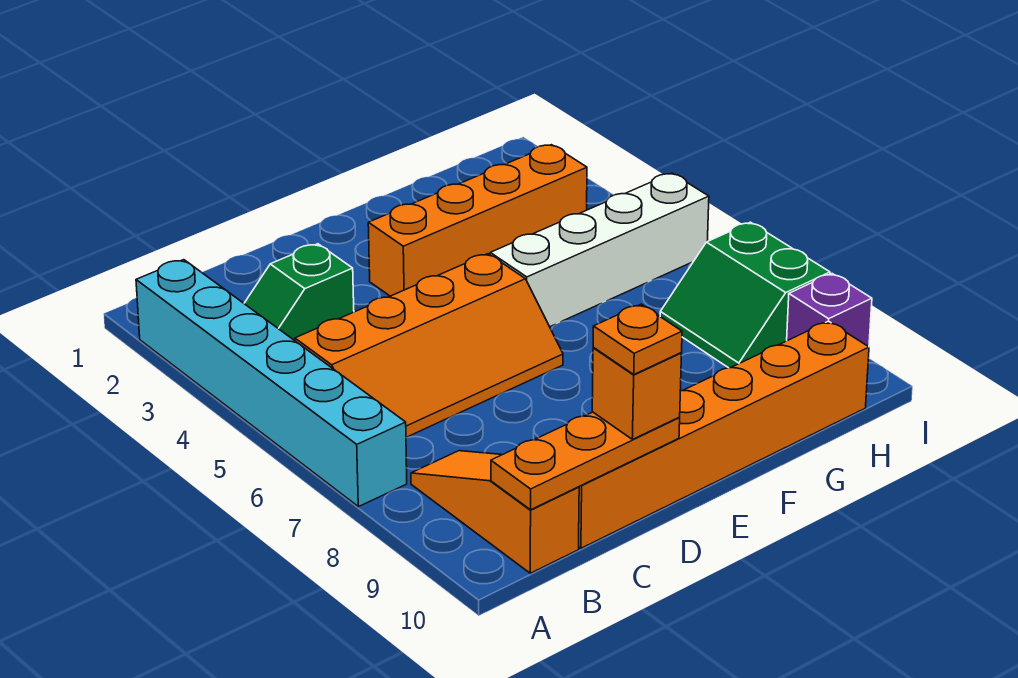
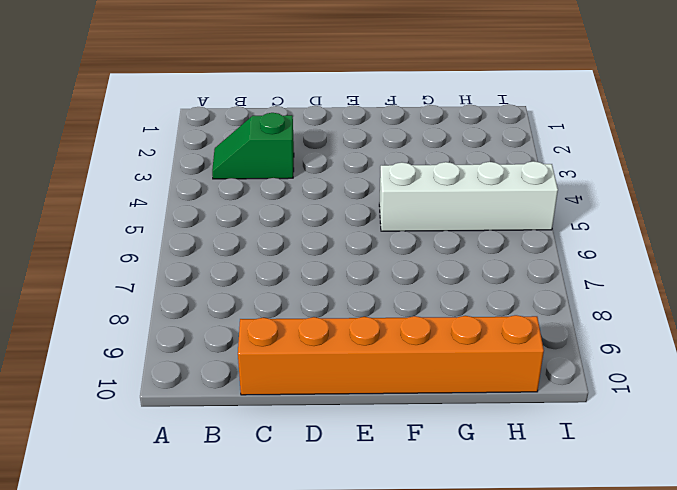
none -> cyan brick A2:A7 level 1
none -> orange slope B5:E6 level 1 top 5
none -> orange slope B8:B10 level 1 top 10

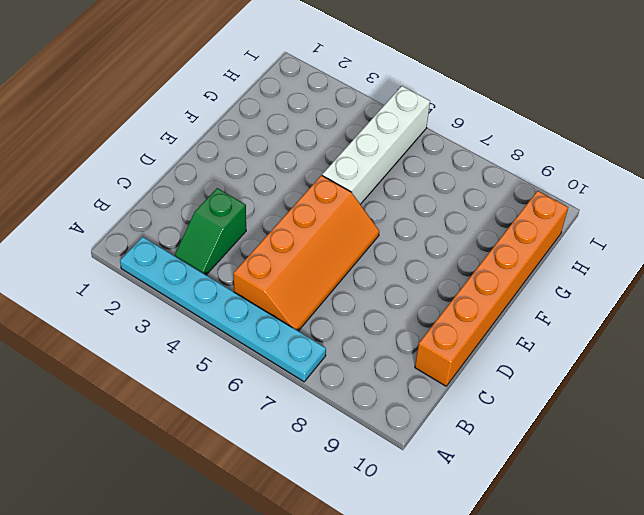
cyan plate A2:A7 level 1 -> cyan brick A2:A7 level 1
none -> orange slope B8:B10 level 1 top 10
none -> orange brick E3:H3 level 1
none -> green slope H7:I8 level 1 top I

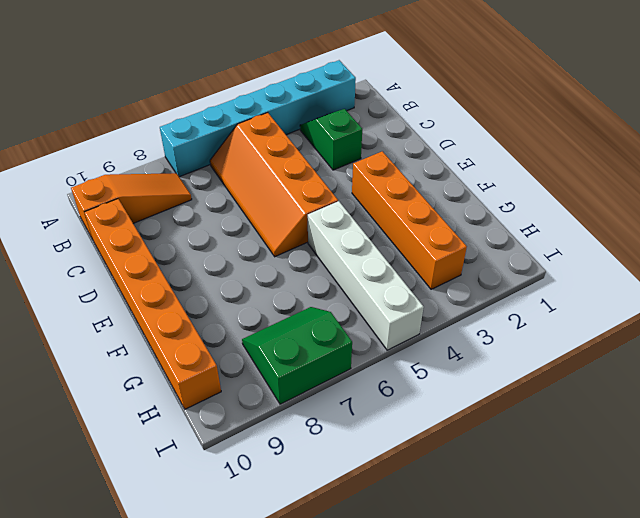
none -> purple brick I9 level 1
none -> orange plate B10:D10 level 2
none -> orange brick D10 level 3

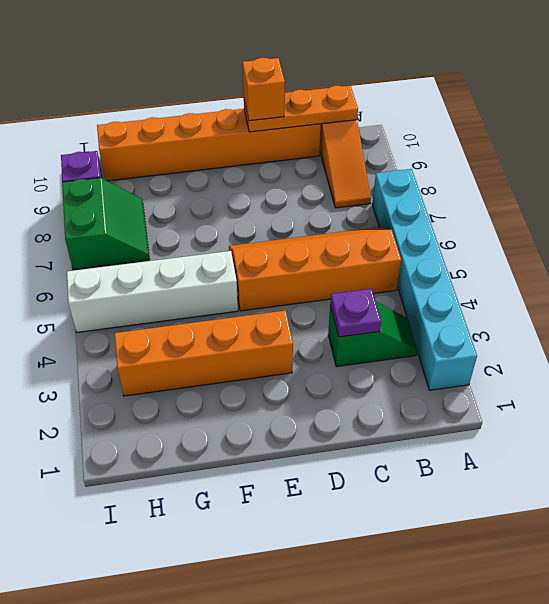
purple plate C3 level 2 -> none
none -> orange plate D10 level 4

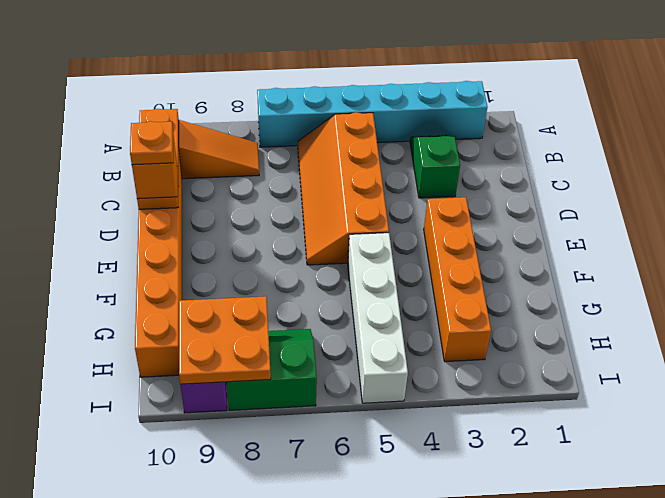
orange plate H8:I9 level 2 -> none

